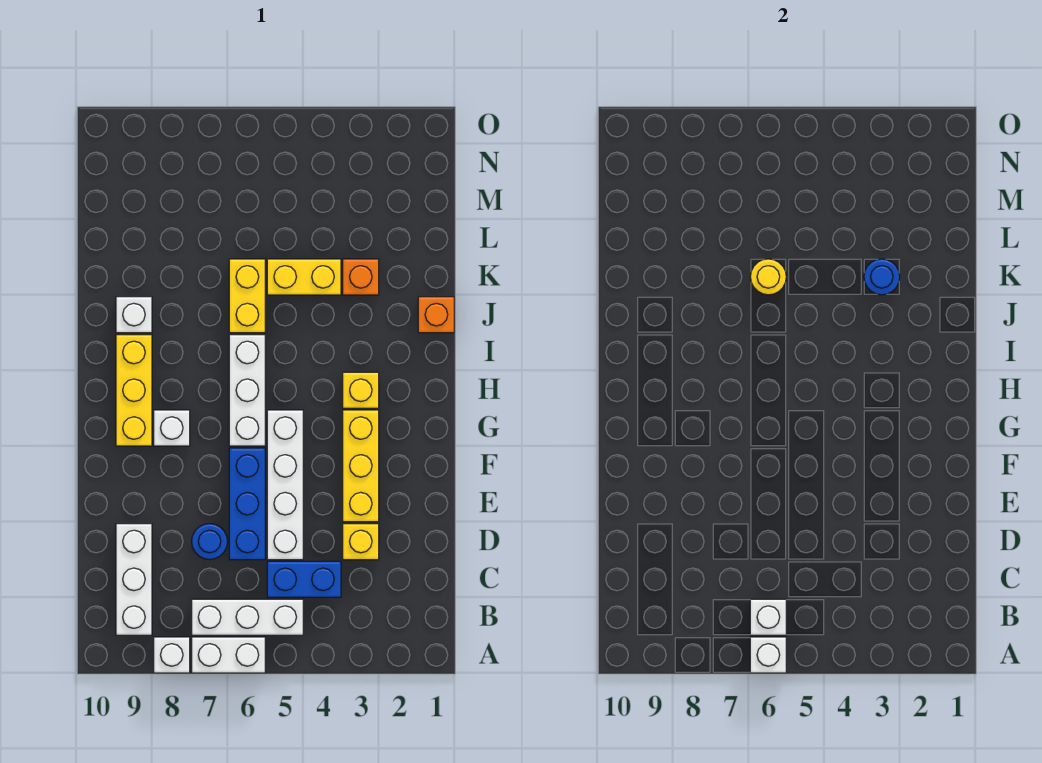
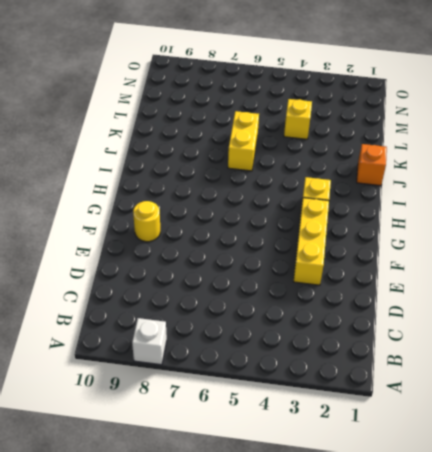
yellow round brick F9 level 1 -> yellow round brick K6 level 2
yellow brick L4 level 1 -> yellow brick D3 level 1
none -> white brick A6:A7 level 1
none -> white brick B5:B7 level 1
none -> white brick B9:D9 level 1

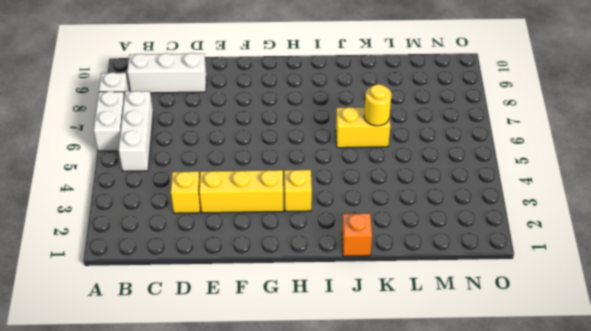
none -> blue brick C4:C5 level 1
none -> white brick D5:G5 level 1
none -> blue brick D6:F6 level 1

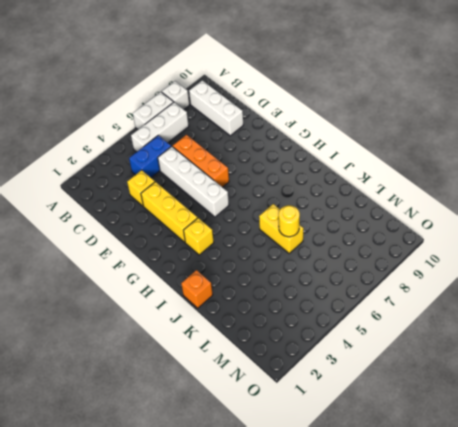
orange brick D6:F6 level 1 -> blue brick D6:F6 level 1
none -> blue round brick D7 level 1
none -> white brick G6:I6 level 1
none -> white brick G8 level 1

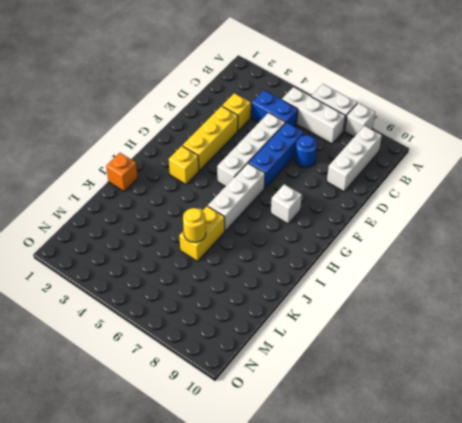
none -> yellow brick G9:I9 level 1
none -> white brick J9 level 1
none -> orange brick K3 level 1

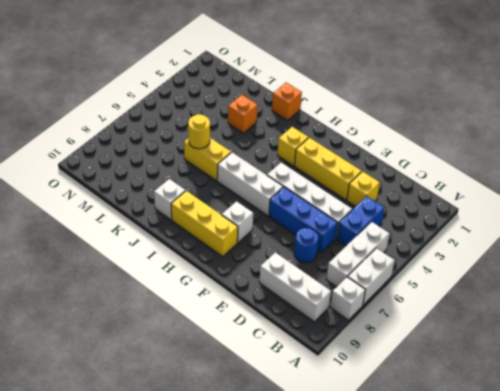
none -> yellow brick K4:K5 level 1
none -> white brick A6 level 2
none -> white brick B6 level 2

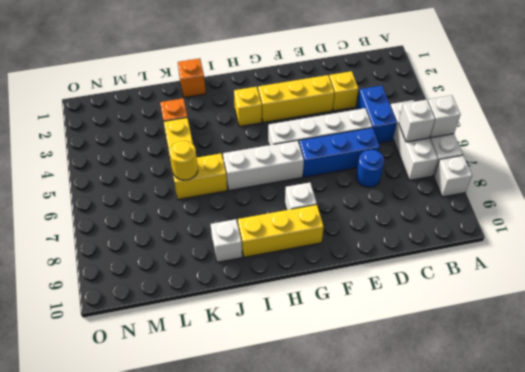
none -> white brick B9:D9 level 1
none -> blue round brick K3 level 2

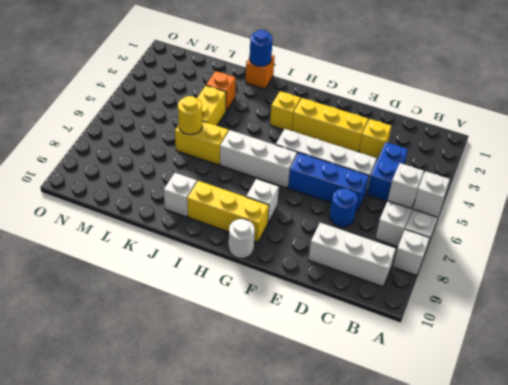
white round brick G10 level 1 -> none
blue round brick J1 level 2 -> blue round brick K3 level 2

